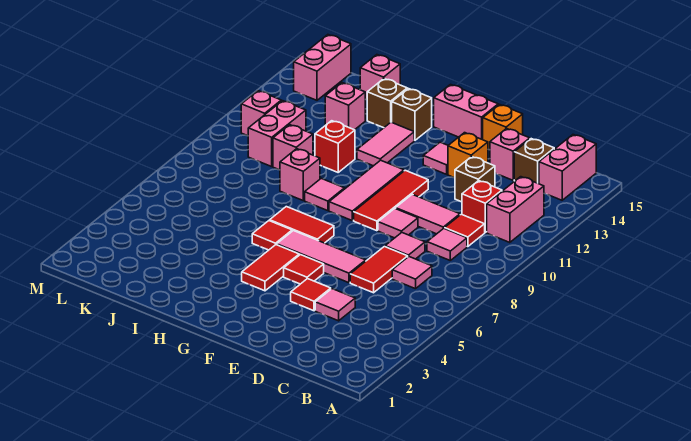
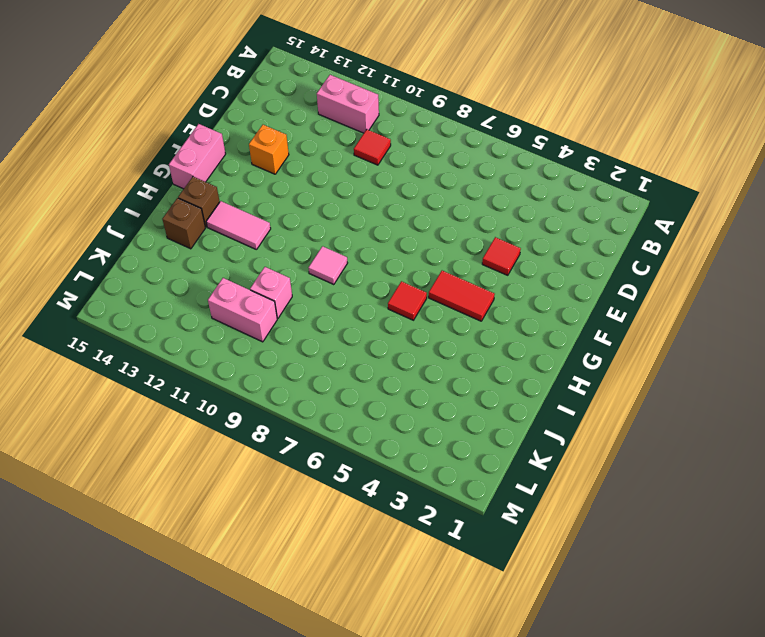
none -> pink brick B14:B15 level 1
none -> pink tile C7 level 1
none -> pink tile C9 level 1
none -> red brick C11 level 1

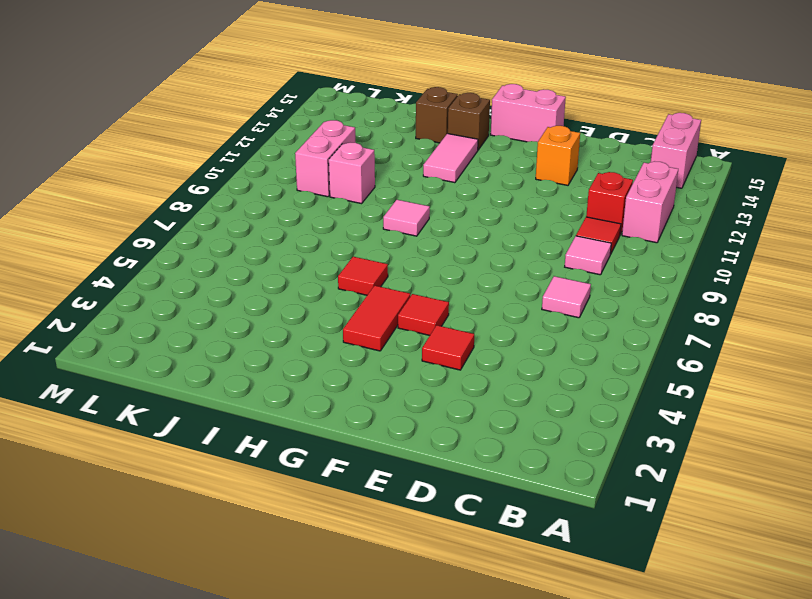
none -> brown brick C14 level 1
none -> pink tile D4 level 1
none -> red tile D6:D7 level 1
none -> pink tile D8 level 1

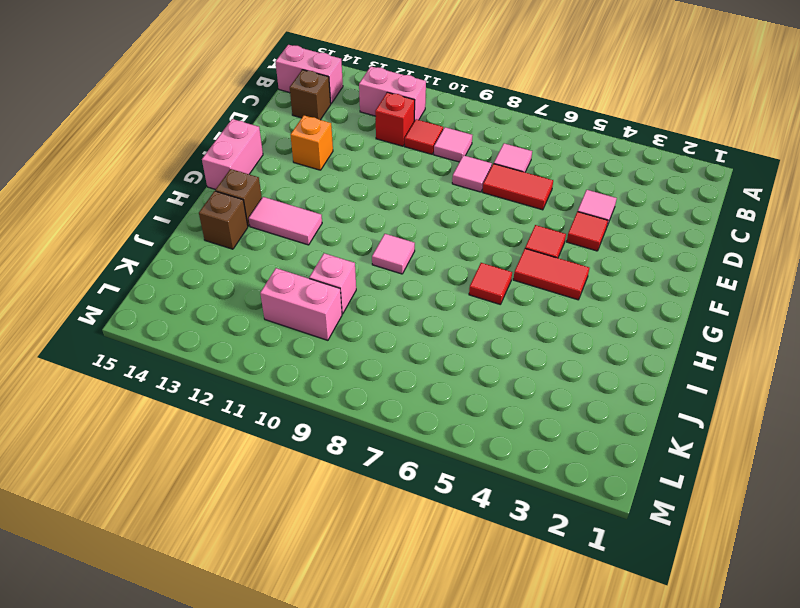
none -> pink tile D10:E10 level 1
none -> brown brick D12 level 1
none -> pink brick D14 level 1
none -> pink tile E6:G6 level 1

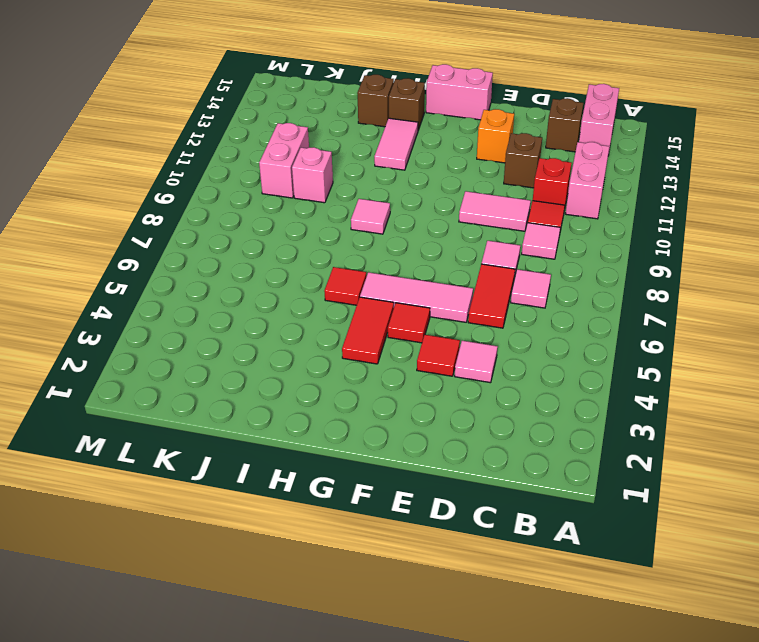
none -> pink brick D14 level 1
none -> pink tile E9 level 1
none -> orange brick E15 level 1
none -> red tile F9:F11 level 1

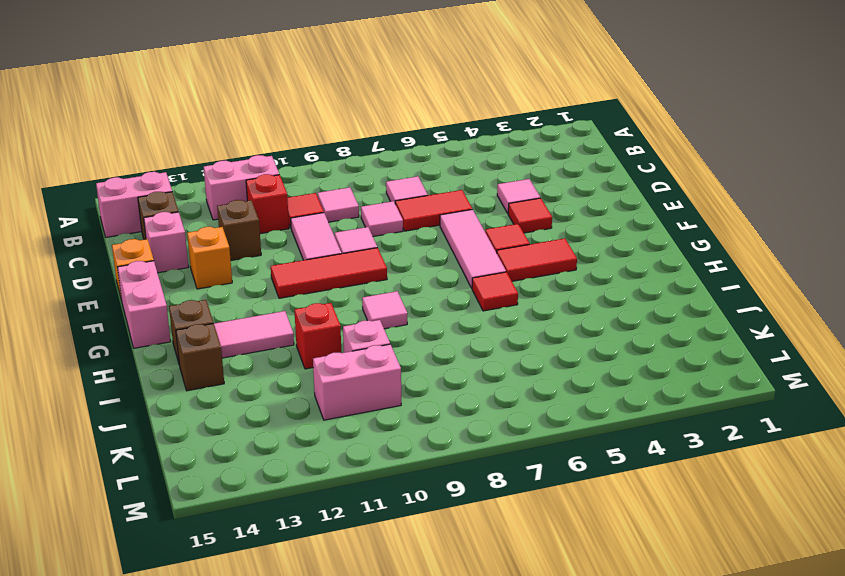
none -> pink tile F13 level 1
none -> red tile G7:H7 level 1
none -> pink tile G9:G11 level 1
none -> pink brick I9 level 1

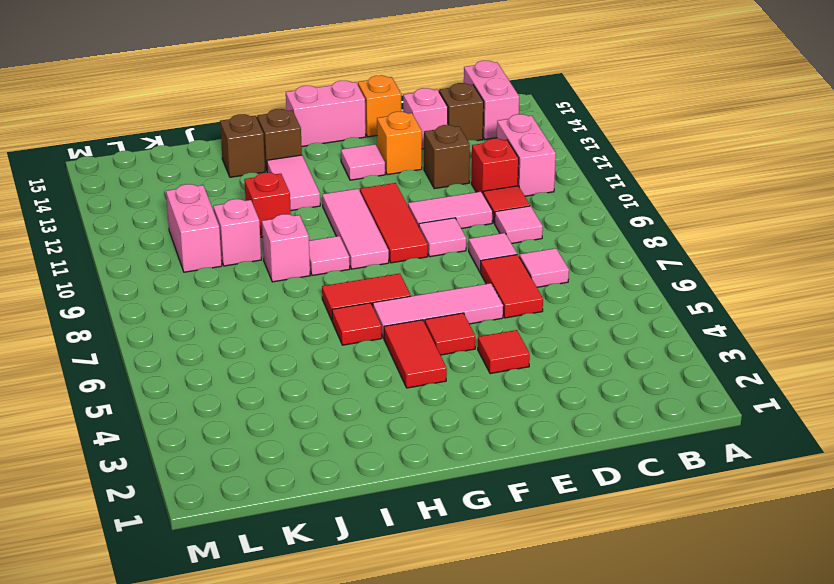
none -> pink tile D4 level 1
none -> pink brick J13 level 1
none -> pink brick J15 level 1
none -> pink brick L11 level 1

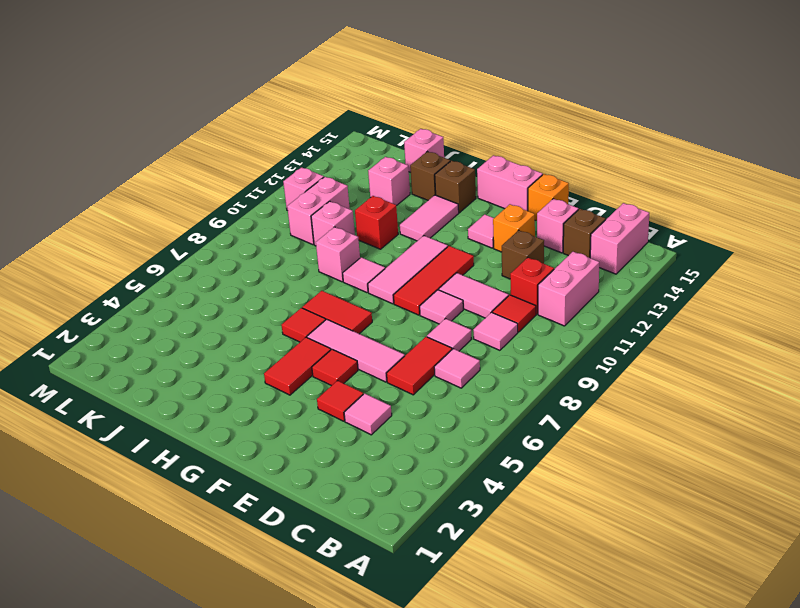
none -> pink brick L14:L15 level 1

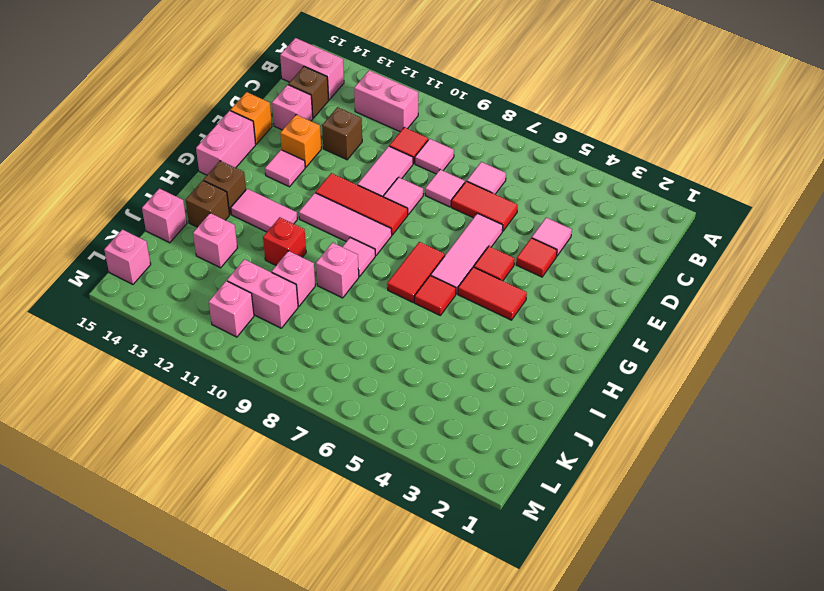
pink brick L15 level 1 -> pink brick L14:L15 level 1
none -> red brick C11 level 1

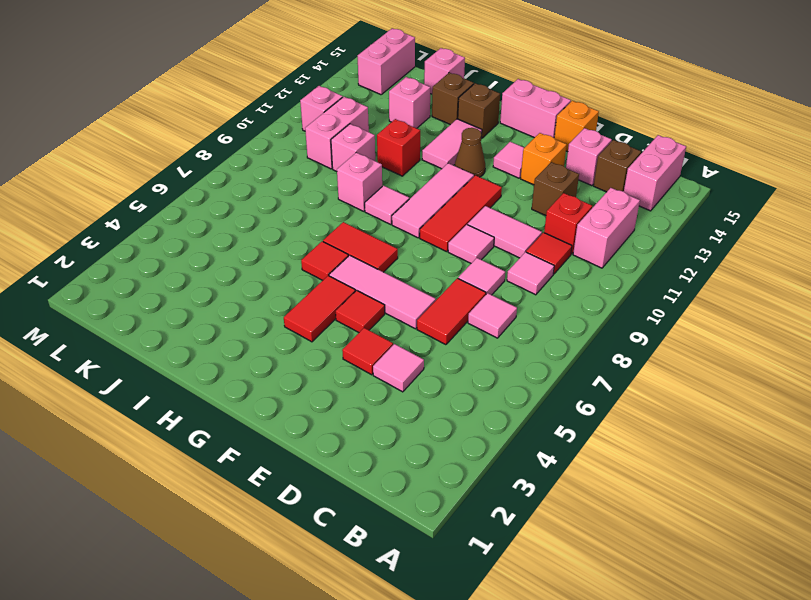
brown cone G12 level 1 -> none

